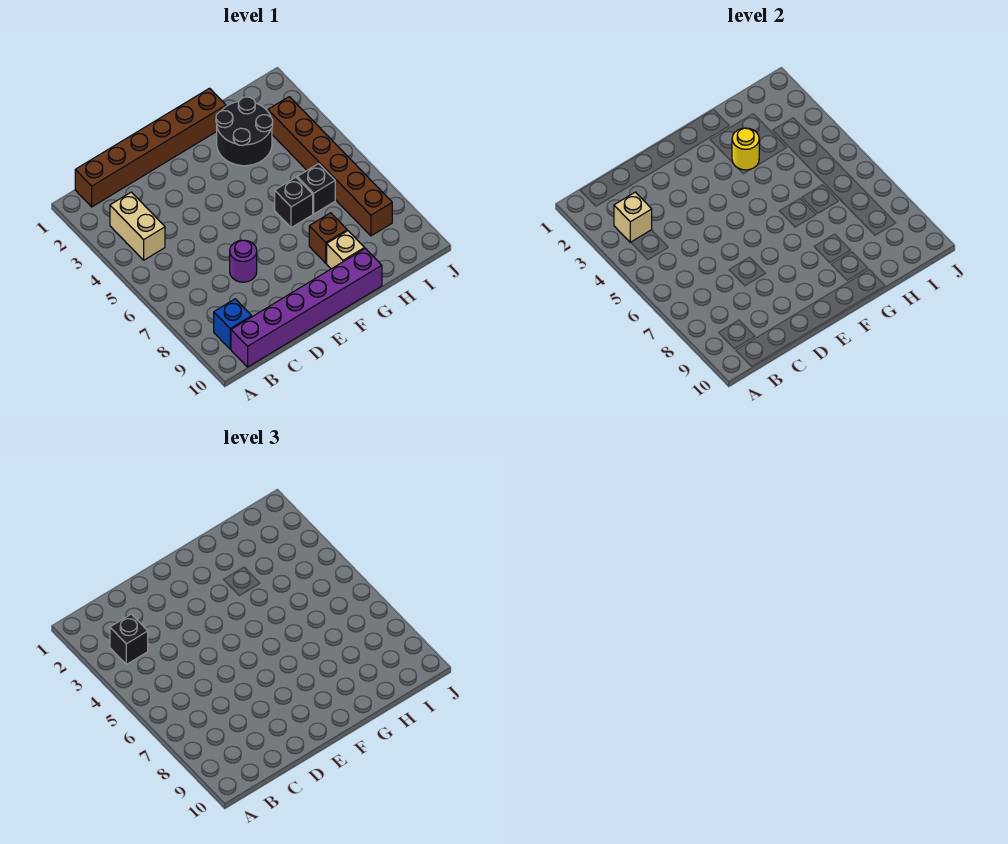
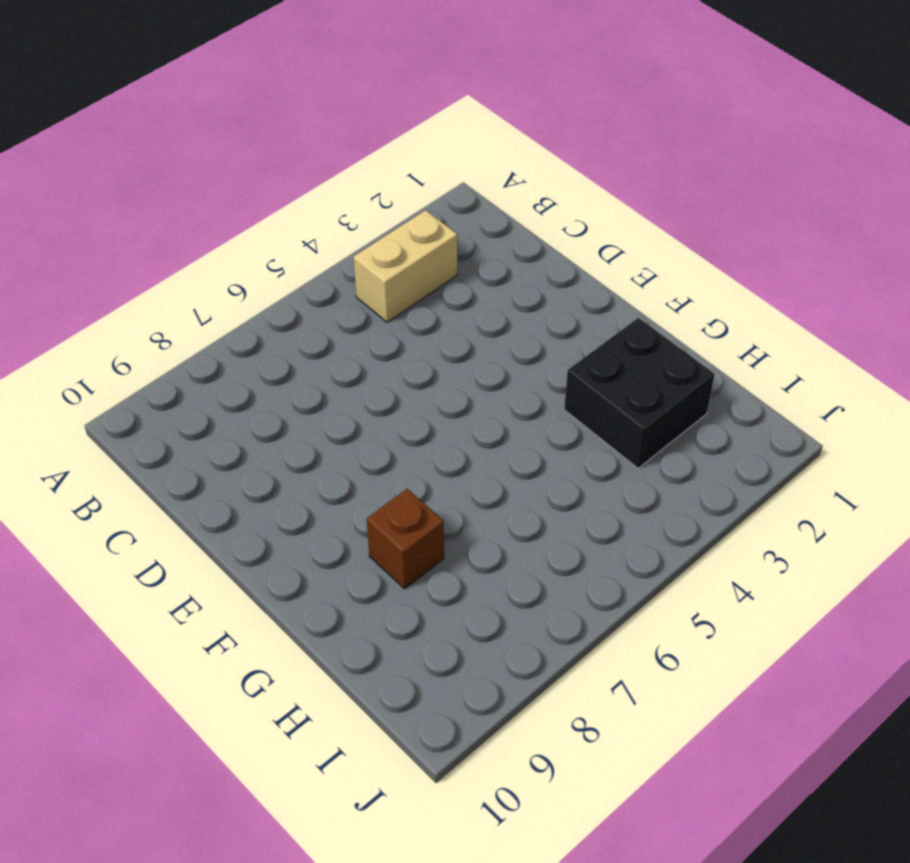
black brick G2:H3 level 1 -> black round brick G2:H3 level 1
none -> brown brick B1:G1 level 1
none -> blue brick B9 level 1
none -> purple brick B10:G10 level 1

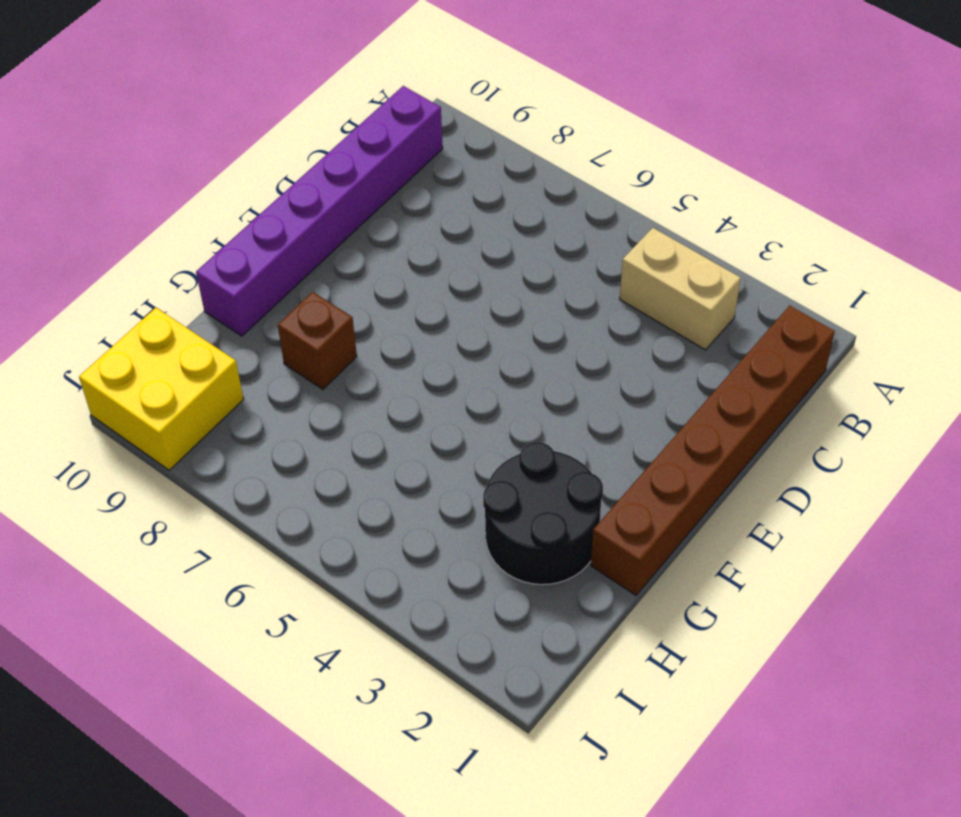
yellow brick I9:J10 level 1 -> none
none -> blue brick B9 level 1
none -> purple round brick D7 level 1
none -> black brick G6 level 1

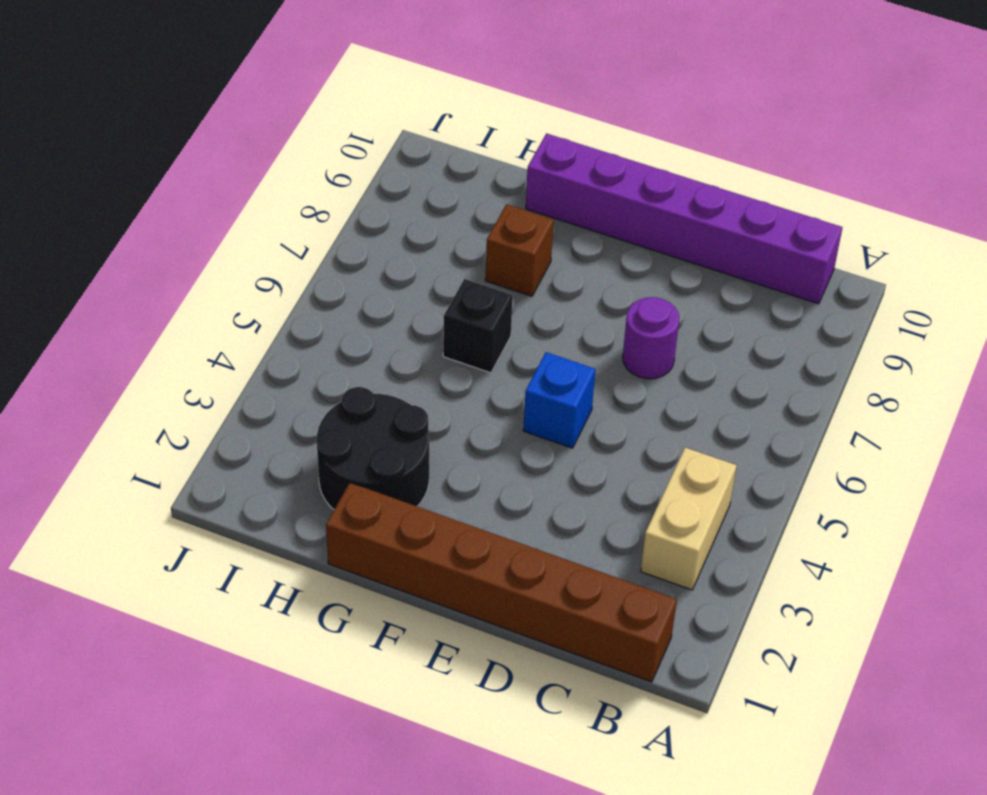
blue brick E5 level 1 -> blue brick B9 level 1
none -> tan brick G9 level 1
none -> black brick H6 level 1
none -> brown brick I3:I8 level 1

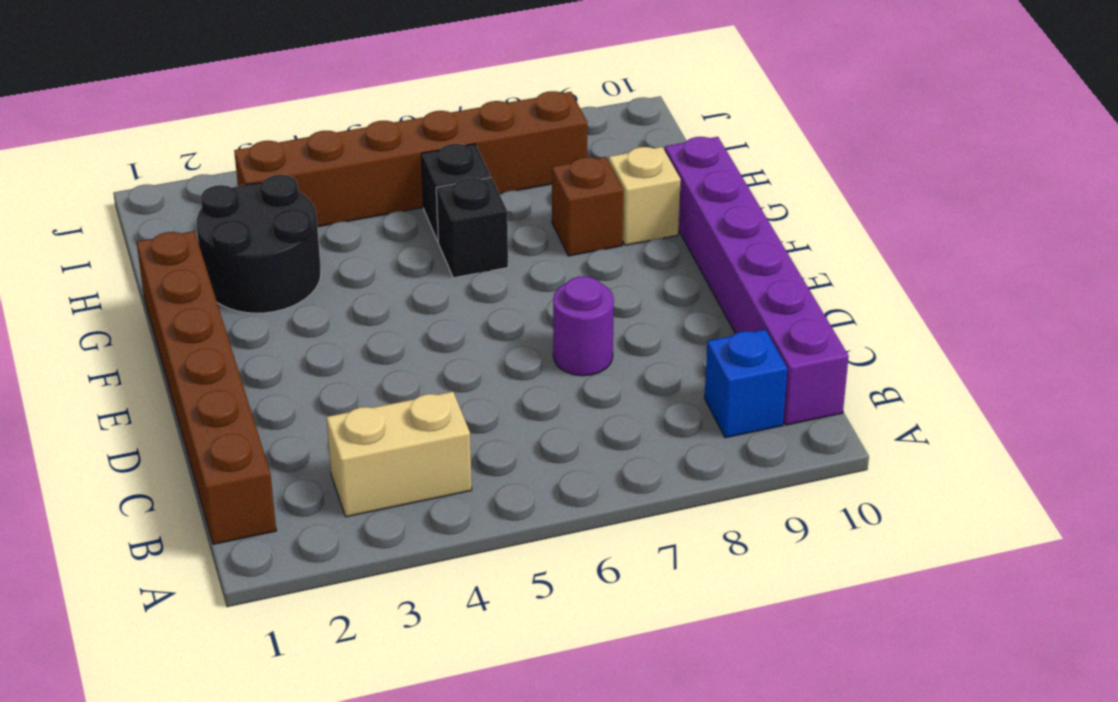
none -> tan brick B3 level 2
none -> yellow round brick G3 level 2
none -> black brick B3 level 3

